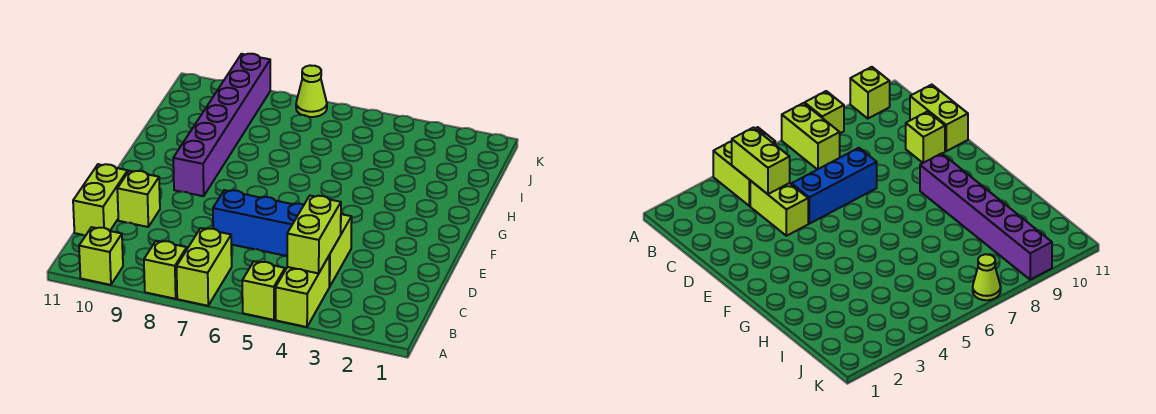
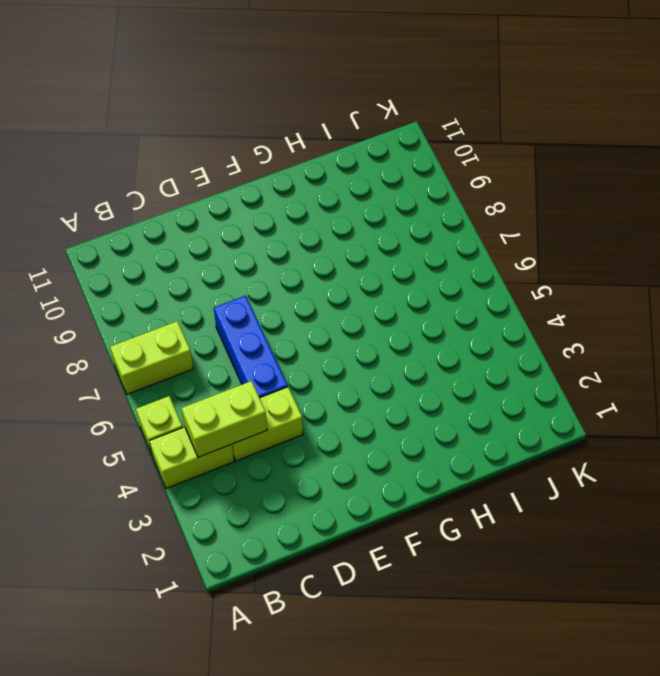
none -> lime brick A8 level 1
none -> lime brick A10 level 1
none -> lime brick C11:D11 level 1

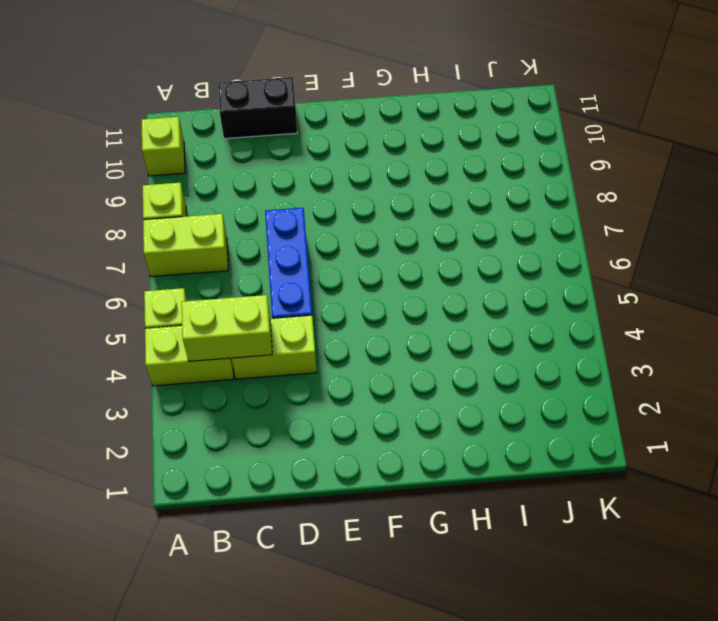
black brick C11:D11 level 1 -> lime brick C11:D11 level 1
none -> lime brick D10 level 1
none -> purple brick F9:K9 level 1
none -> lime cone K7 level 1

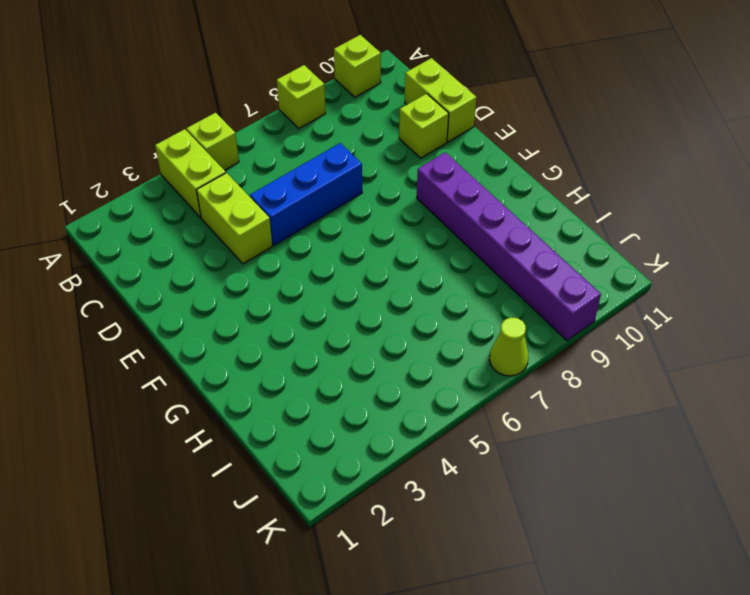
none -> lime brick A7:B7 level 1
none -> lime brick B4:C4 level 2

